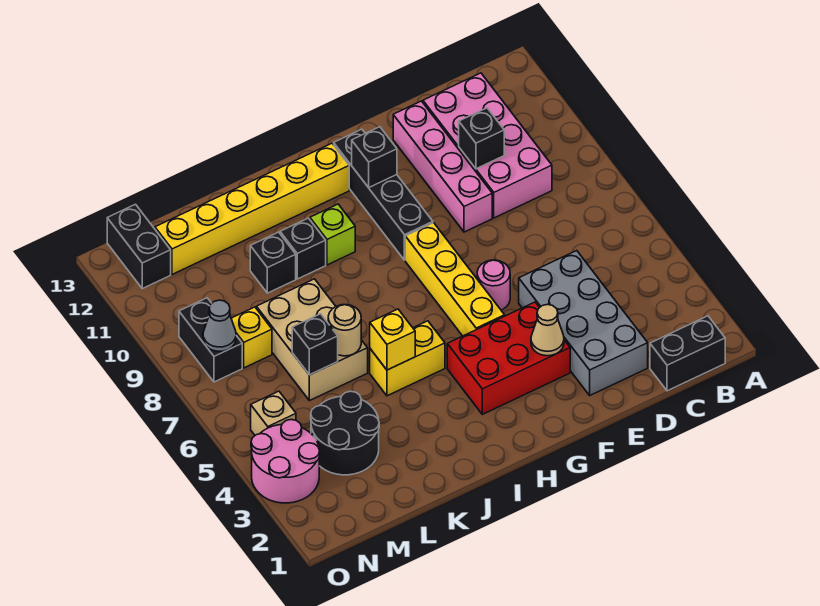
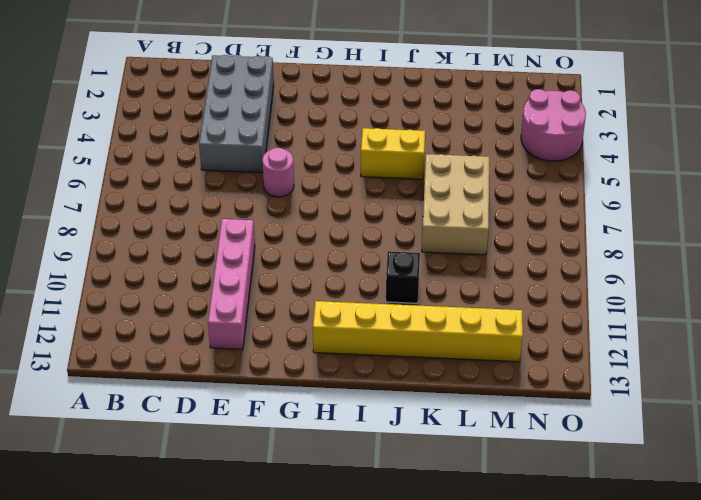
none -> black brick B1:C1 level 1
none -> pink brick C9:D12 level 1
none -> red brick F3:H4 level 1

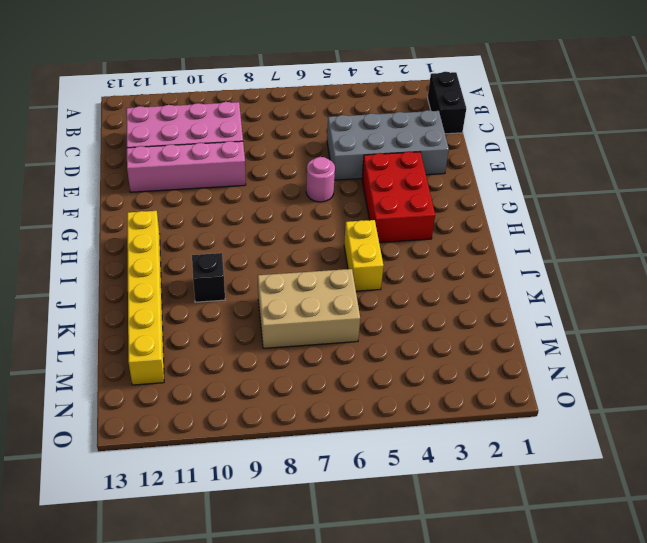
none -> yellow brick G5:G8 level 1
none -> black brick G9:G12 level 1
none -> lime brick I10 level 1

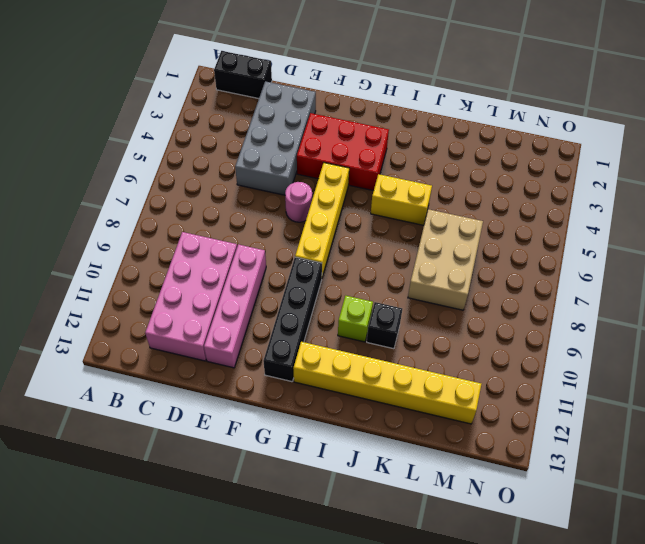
none -> black brick K10 level 1
none -> black round brick L3:M4 level 1
none -> yellow brick M8 level 1

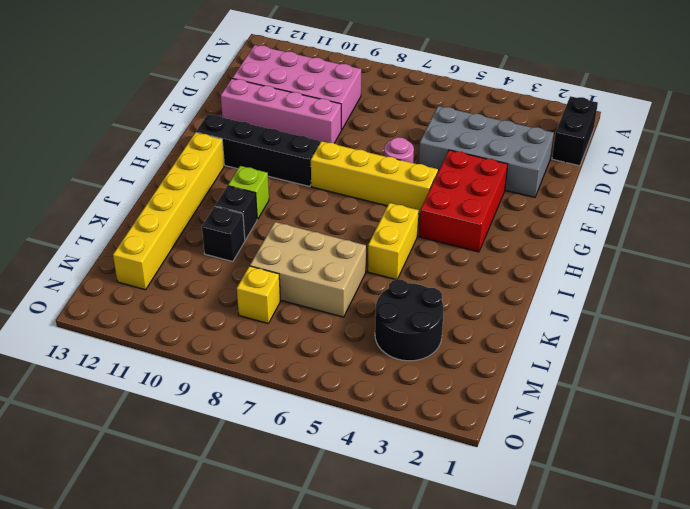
none -> pink round brick N3:O4 level 1
none -> tan brick N5 level 1
none -> black brick N8:N9 level 1

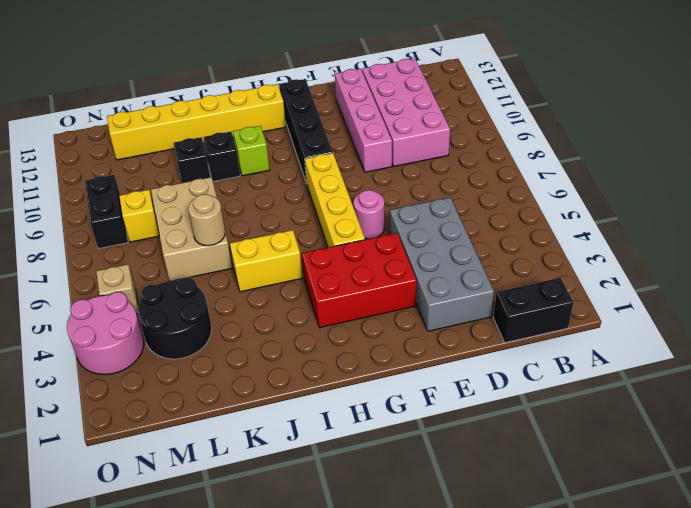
none -> black brick N12:N13 level 1
none -> black brick D10 level 2
none -> tan cone F3 level 2

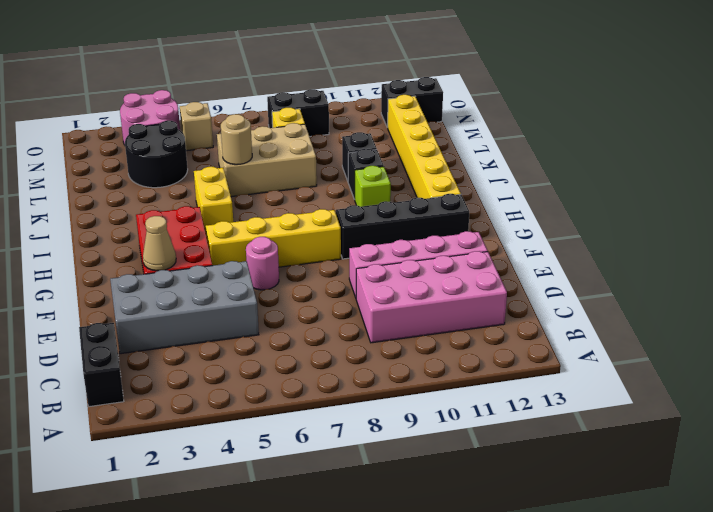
none -> black brick D10 level 2
none -> black brick G11 level 2
none -> yellow brick J5 level 2

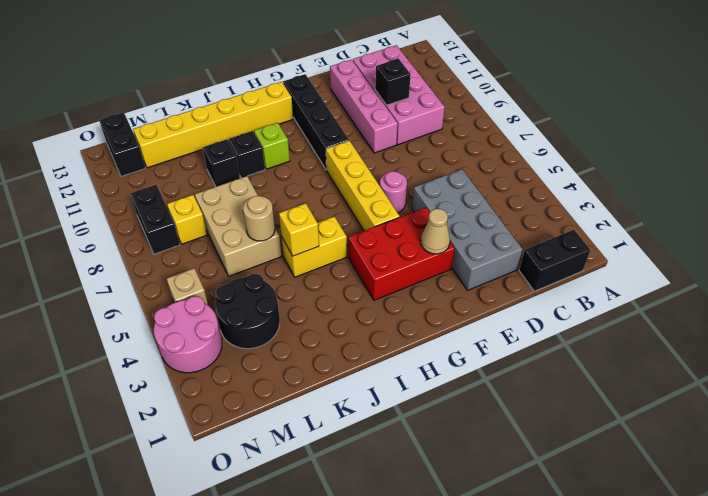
none -> black brick G11 level 2
none -> black brick L6 level 2
none -> grey cone N8 level 2

